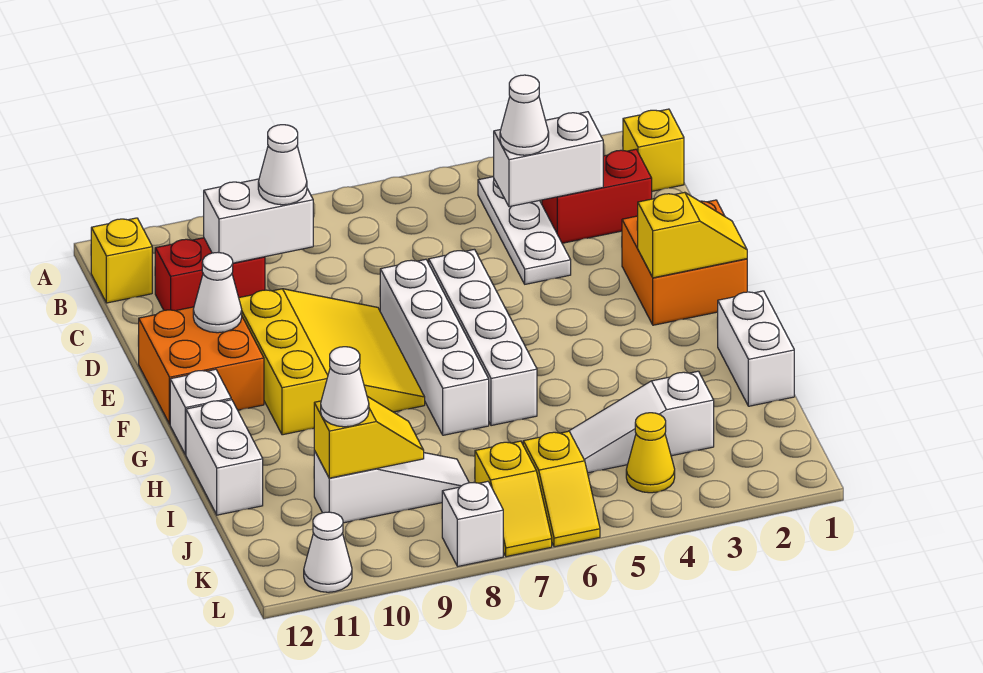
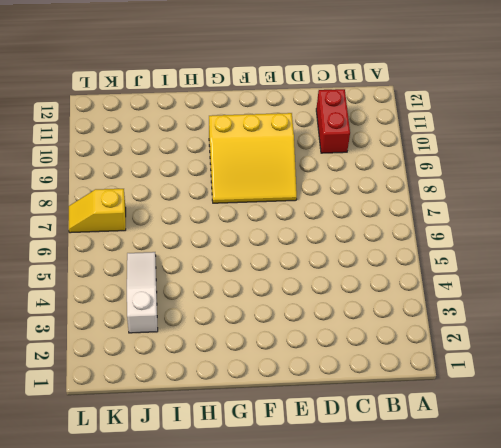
none -> yellow brick B1 level 1
none -> white plate B4:D4 level 1
none -> yellow brick B12 level 1

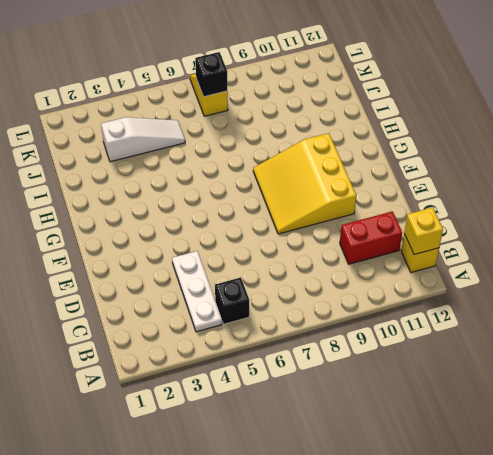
black brick B5 level 1 -> none
yellow brick B12 level 2 -> yellow brick B1 level 1
black brick K7 level 2 -> none
none -> red brick C2:C3 level 1
none -> orange brick E1:F2 level 1
none -> white brick E6:H6 level 1

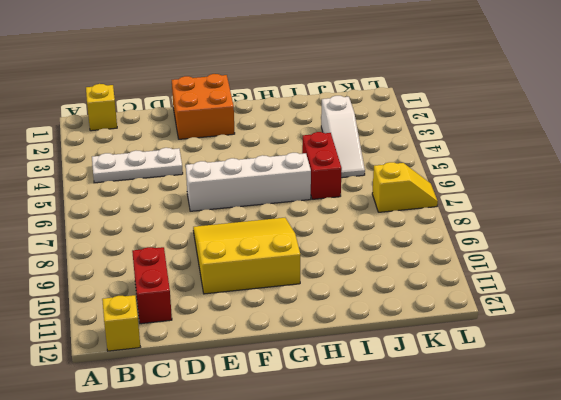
red brick I5:I6 level 1 -> red brick C2:C3 level 1
none -> white brick E7:H7 level 1
none -> orange brick E11:F12 level 1
none -> white brick G12 level 1

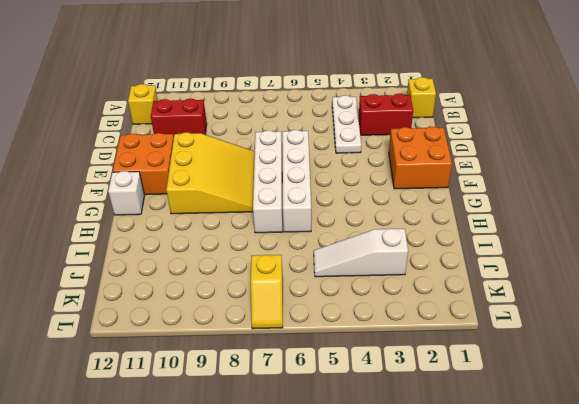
none -> white brick H1:I1 level 1
none -> white brick H12:I12 level 1
none -> white slope J8:J10 level 1 top 10

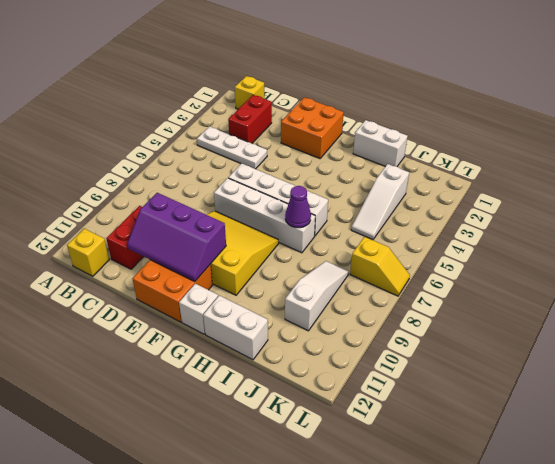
purple slope D10:F11 level 2 top 10 -> white cone E11 level 2
purple cone H7 level 2 -> none
none -> yellow cone K4 level 1
none -> yellow slope K6:L6 level 1 top K
none -> white brick L8 level 1

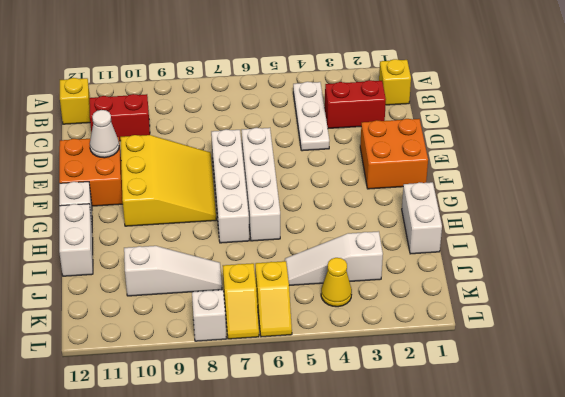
none -> white cone L11 level 1
none -> white brick C3:C4 level 2
none -> white brick C9:C10 level 2

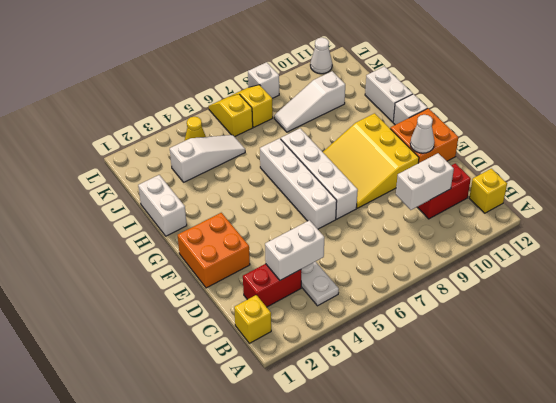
none -> yellow slope F1:F2 level 2 top 2
none -> yellow slope J9:J10 level 2 top 10
none -> white cone C4 level 3

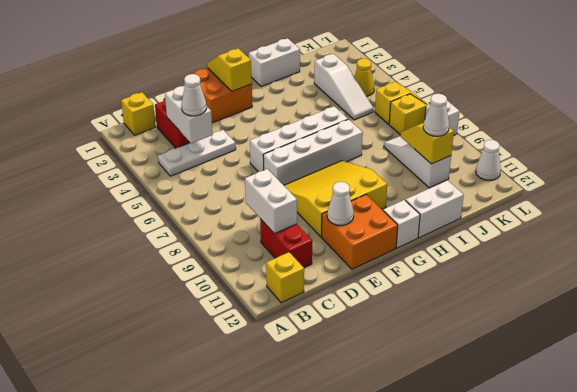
none -> white cone C9 level 3

